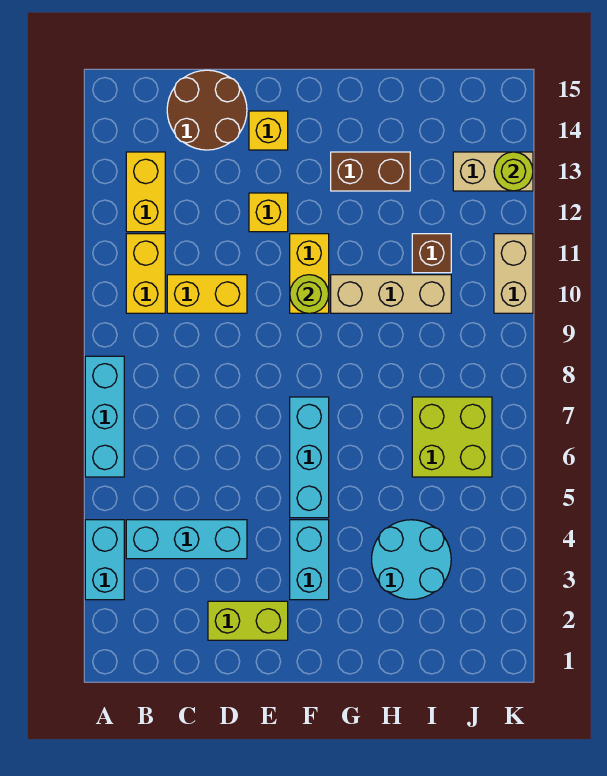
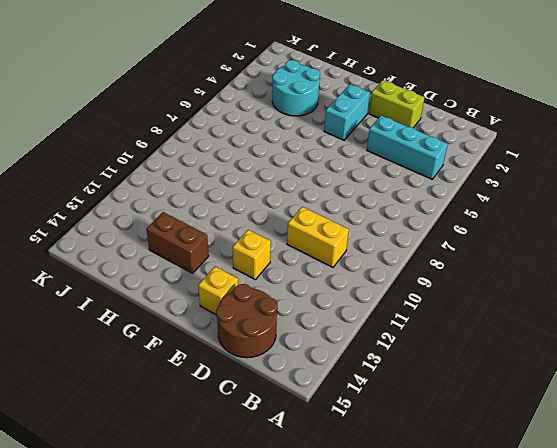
none -> cyan brick A3:A4 level 1
none -> cyan brick A6:A8 level 1
none -> yellow brick B10:B11 level 1

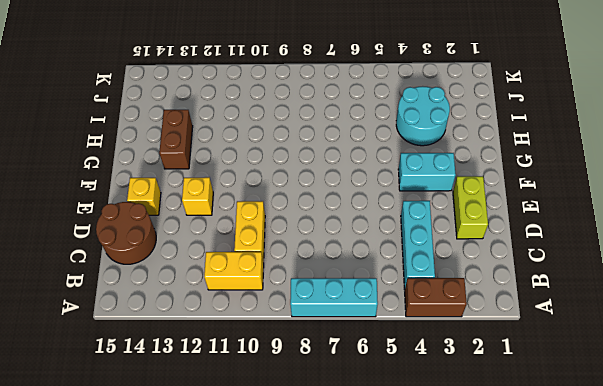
brown brick A3:A4 level 1 -> cyan brick A3:A4 level 1
none -> yellow brick B12:B13 level 1
none -> cyan brick F5:F7 level 1
none -> yellow brick F10:F11 level 1

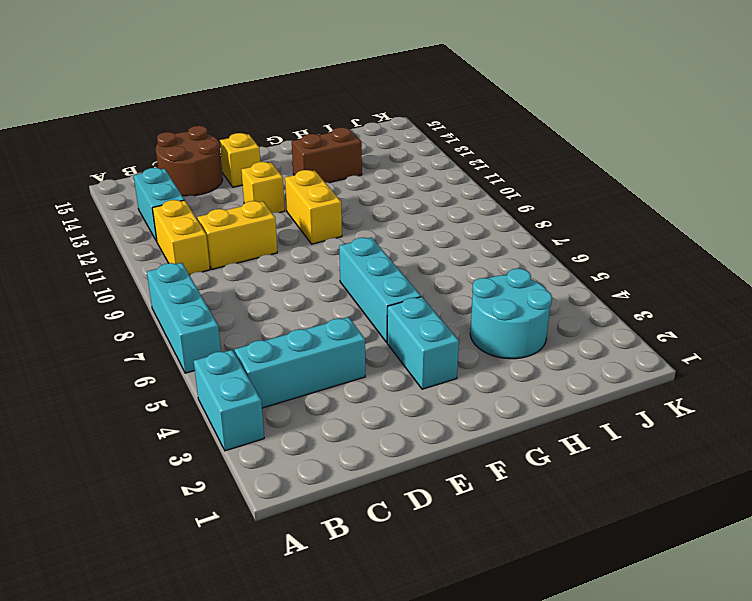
cyan brick B12:B13 level 1 -> yellow brick B12:B13 level 1
none -> lime brick D2:E2 level 1
none -> tan brick G10:I10 level 1
none -> lime brick I6:J7 level 1

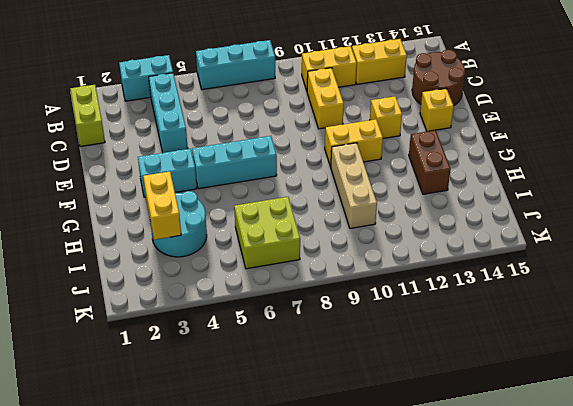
lime brick B1:C1 level 1 -> lime brick D2:E2 level 1
yellow brick H3:I3 level 2 -> none
none -> brown brick I11 level 1
none -> tan brick J13:K13 level 1
none -> tan brick K10:K11 level 1

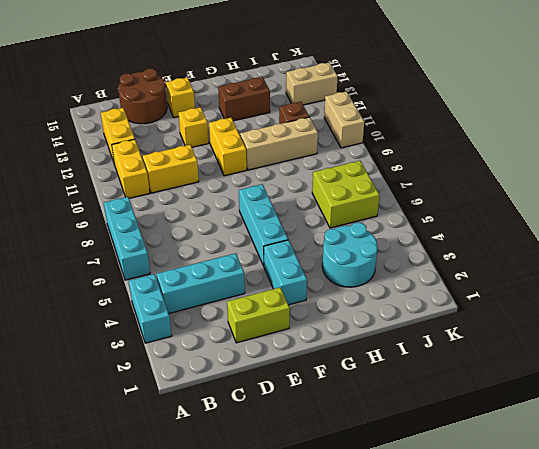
none -> lime round brick F10 level 2
none -> lime round brick K13 level 2

